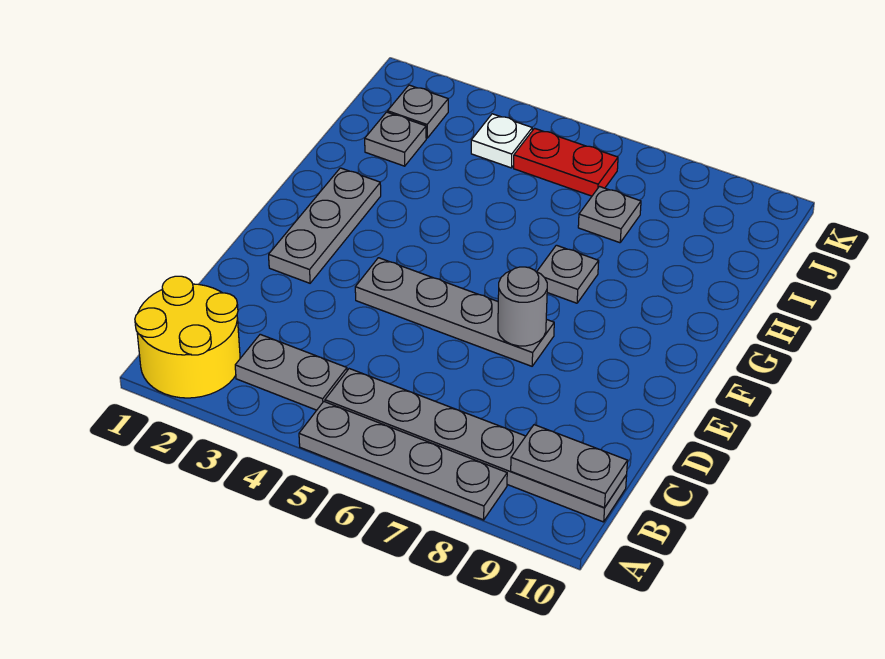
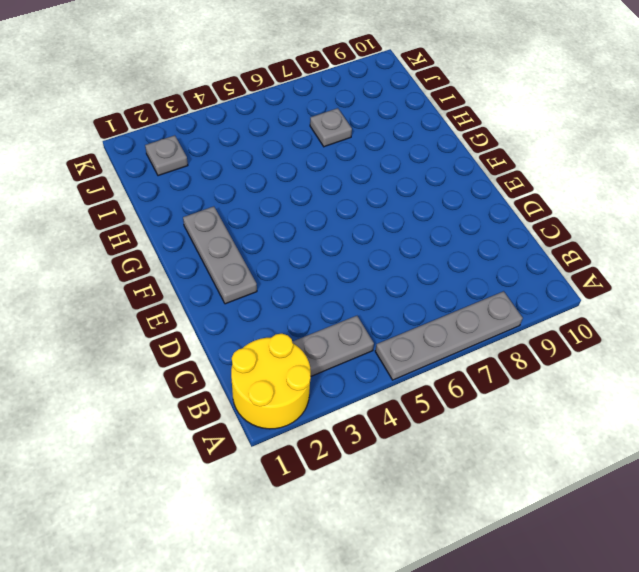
none -> grey plate B5:B10 level 1
none -> grey plate E4:E7 level 1
none -> grey plate G7 level 1

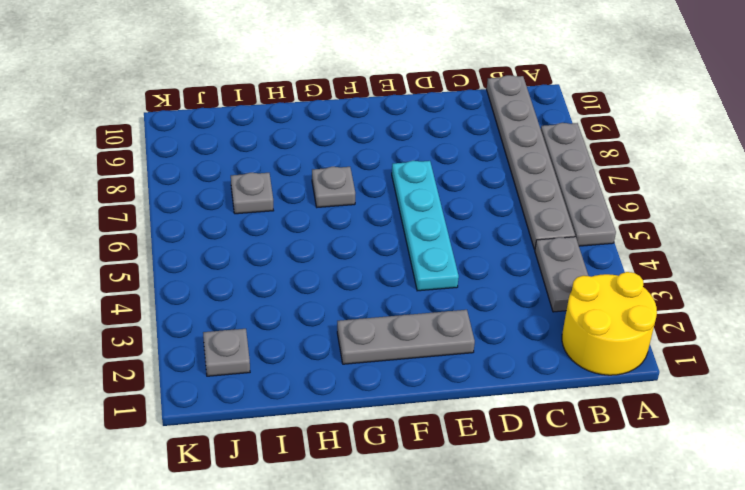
cyan plate E4:E7 level 1 -> grey plate E4:E7 level 1
none -> grey plate I2 level 1
none -> white plate J4 level 1
none -> red plate J5:J6 level 1

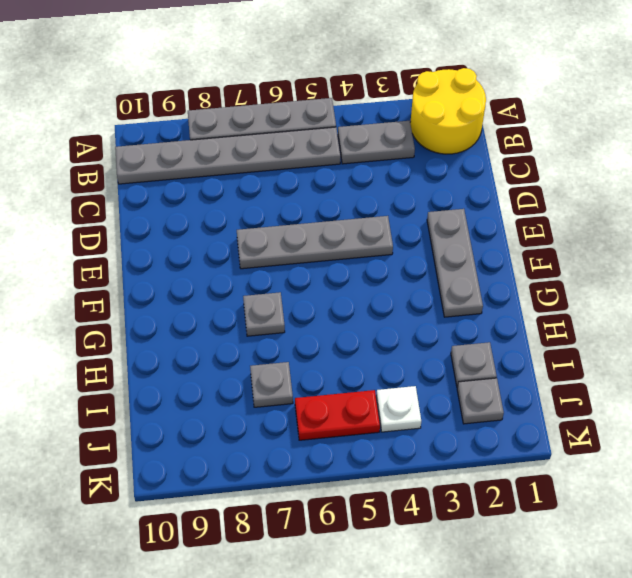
none -> grey plate B9:B10 level 2
none -> grey round brick E7 level 2

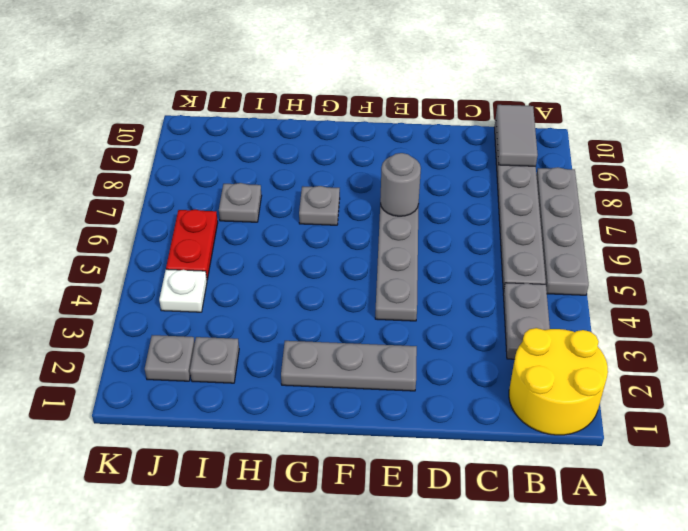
grey tile B9:B10 level 2 -> grey plate B9:B10 level 2

